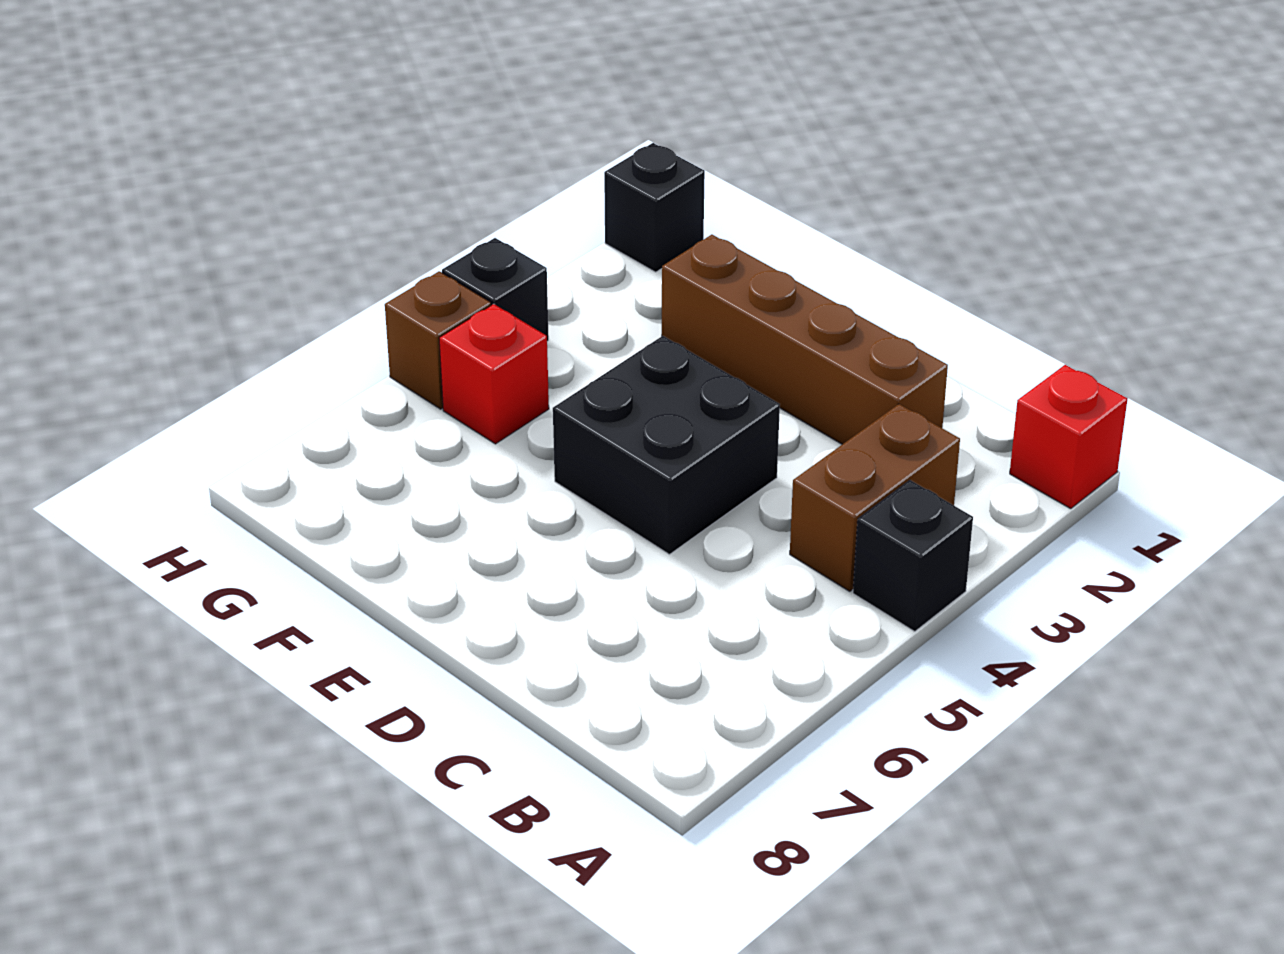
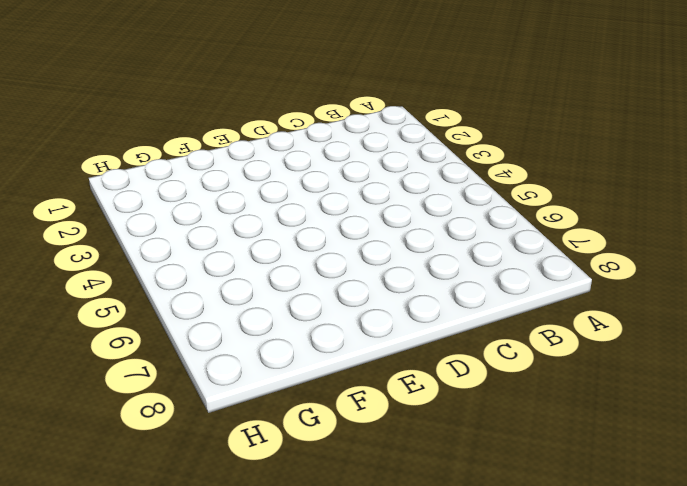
none -> red brick A1 level 1
none -> black brick A4 level 1

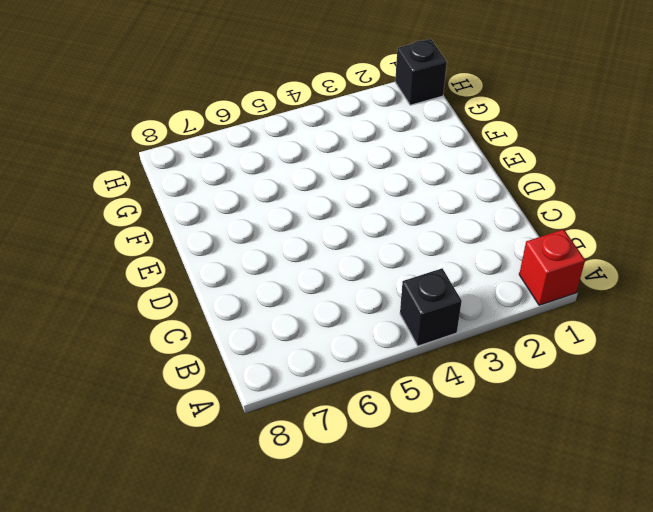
none -> brown brick B3:B4 level 1
none -> brown brick C2:F2 level 1

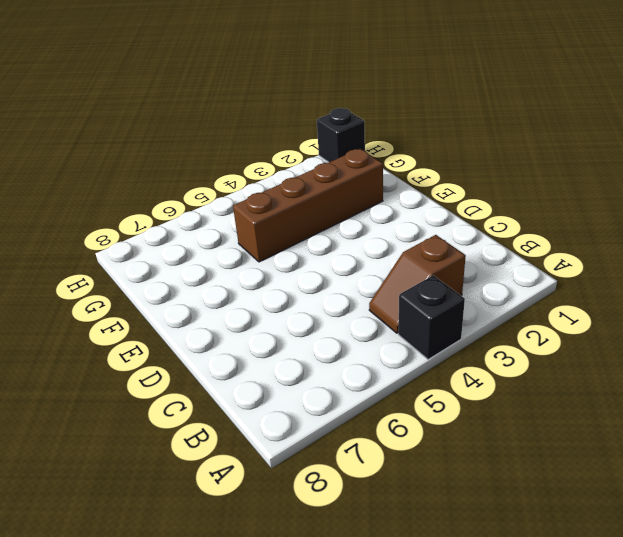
brown slope B3:B4 level 1 top 3 -> brown brick B3:B4 level 1
brown brick F2:F5 level 1 -> brown brick C2:F2 level 1
none -> red brick A1 level 1
none -> black brick D4:E5 level 1

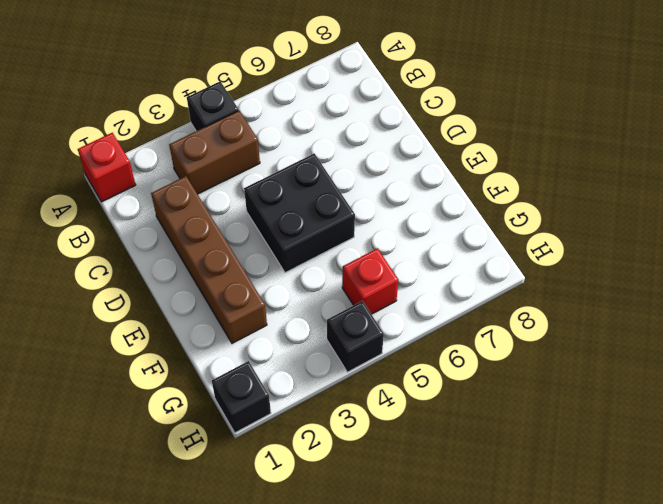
none -> brown brick H5 level 1

